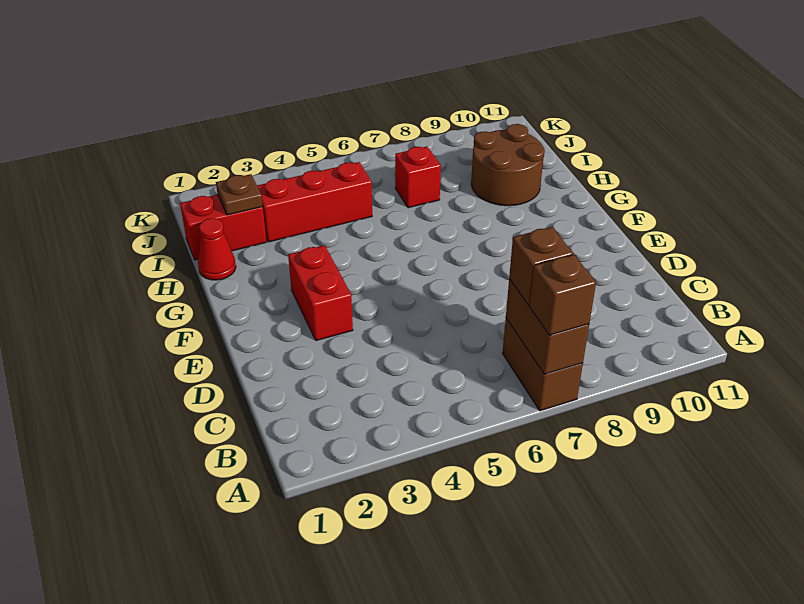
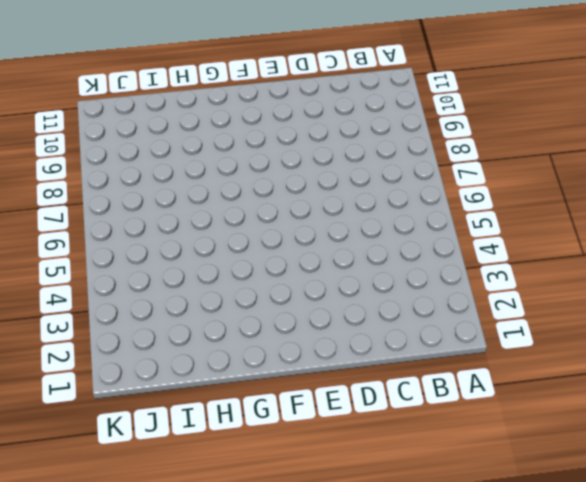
none -> brown brick A7:B7 level 1
none -> red brick E3:F3 level 1

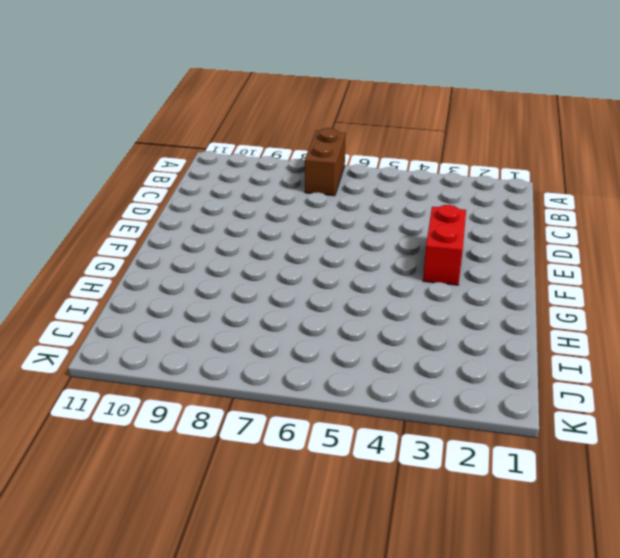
none -> red cone H1 level 1
none -> brown round brick H9:I10 level 1

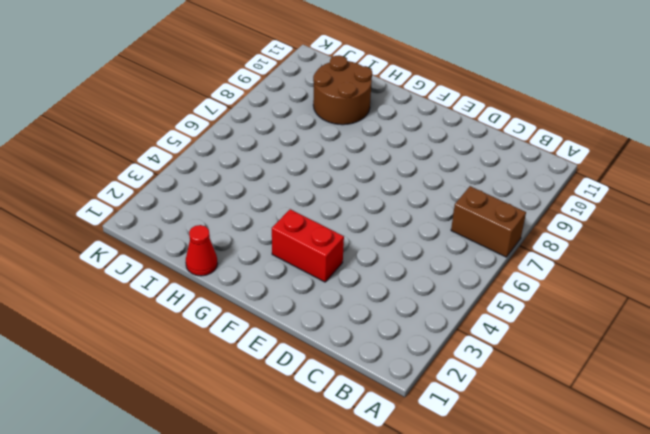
none -> red brick I1:I2 level 1
none -> red brick I3:I5 level 1

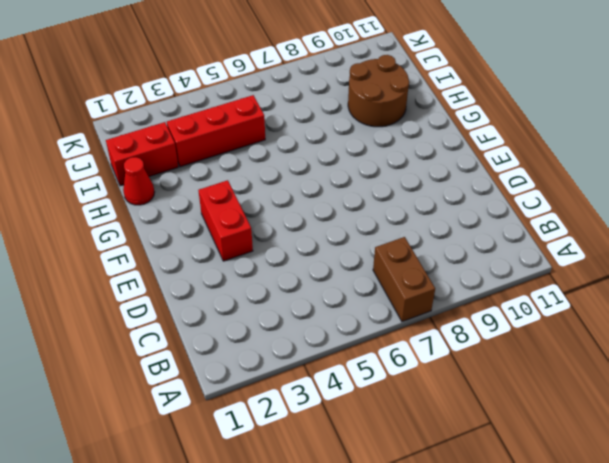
none -> red brick I7 level 1
none -> brown brick A7:B7 level 2

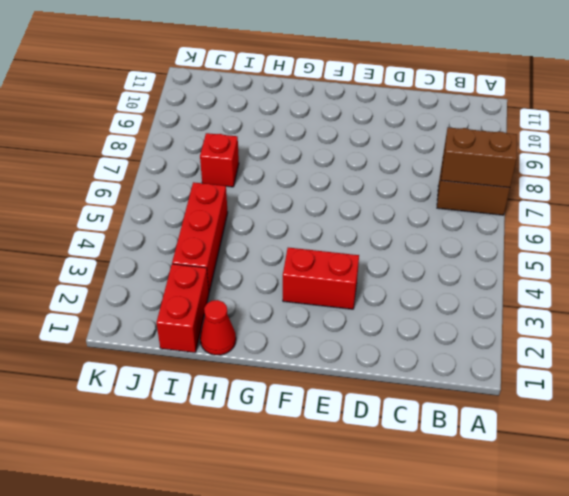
none -> brown round brick H9:I10 level 1
none -> brown plate I2 level 2

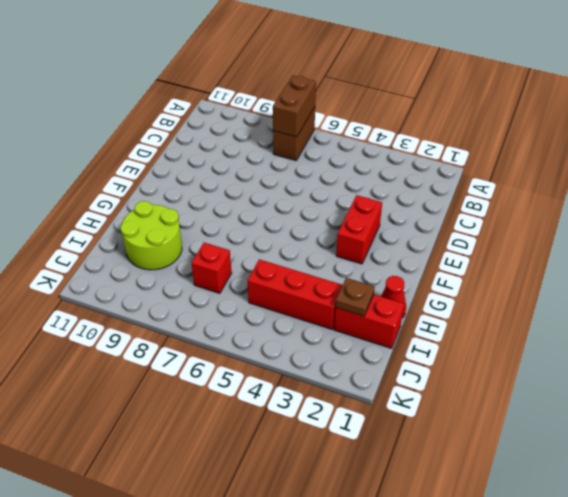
lime round brick H9:I10 level 1 -> brown round brick H9:I10 level 1
none -> brown brick A7 level 3
none -> brown brick B7 level 3

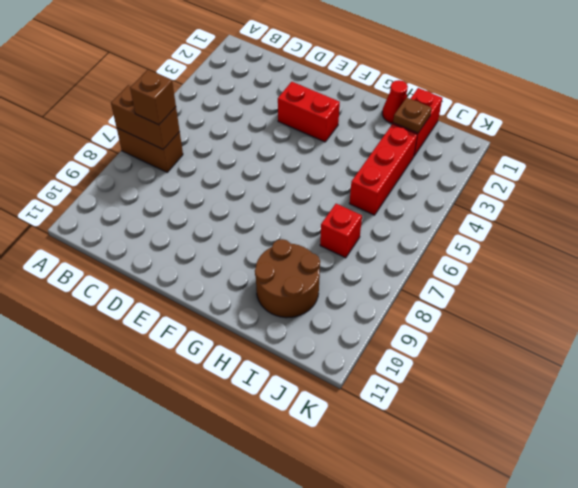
none -> brown brick A7 level 3

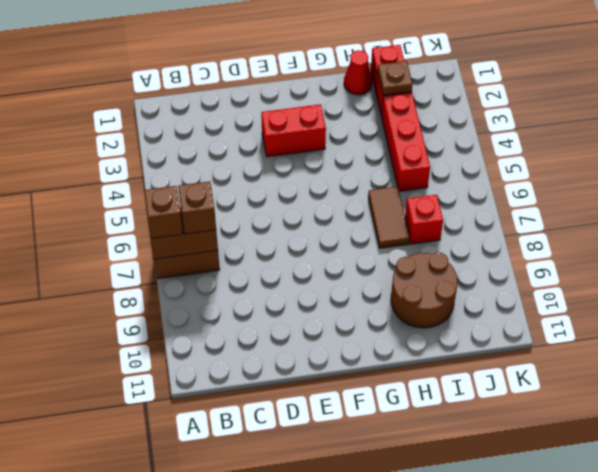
brown tile H6:H7 level 1 -> none

